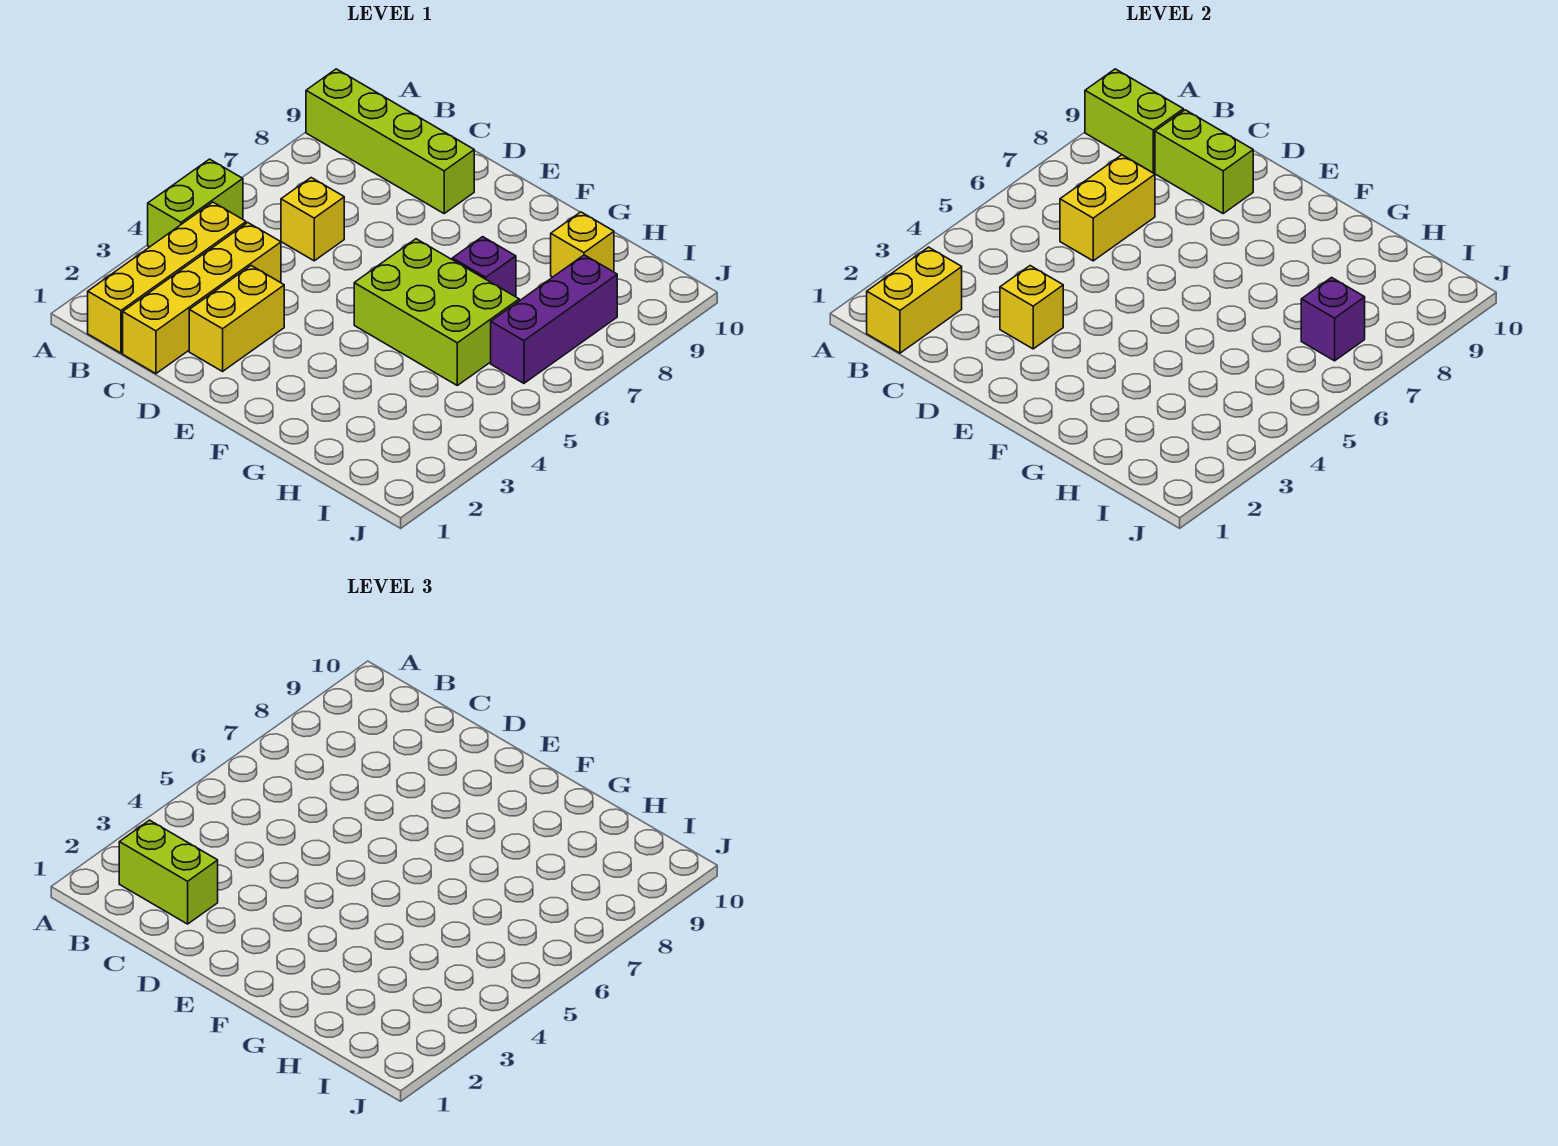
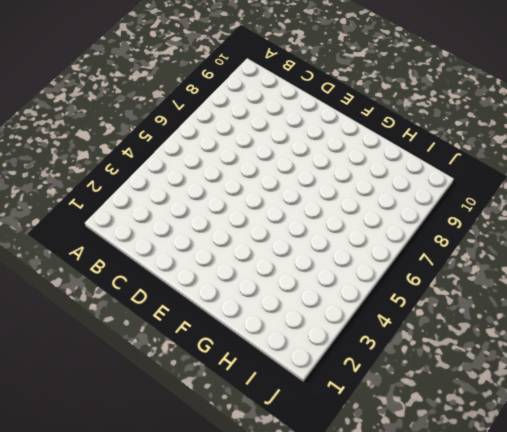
none -> lime brick A4:A5 level 1
none -> lime brick A9:D9 level 1
none -> yellow brick B1:B4 level 1

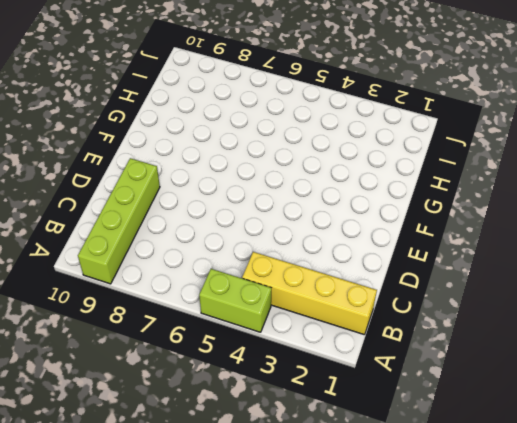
none -> yellow brick C1:C4 level 1
none -> yellow brick C6 level 1
none -> yellow brick D2:D3 level 1

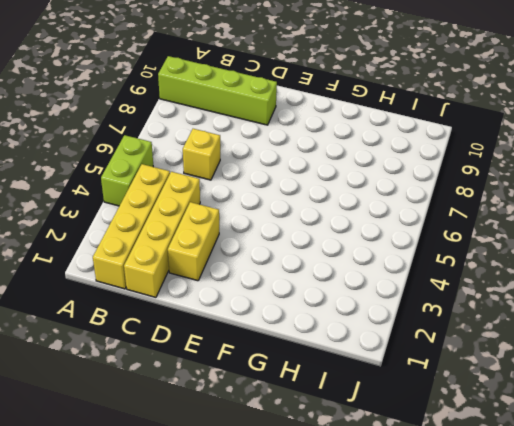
none -> lime brick F5:H6 level 1
none -> purple brick G7 level 1
none -> yellow brick H9 level 1

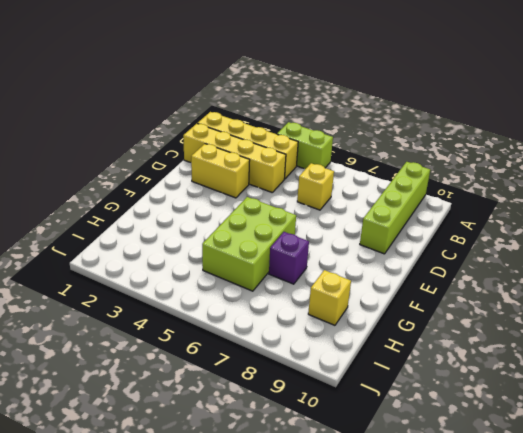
none -> purple brick I6:I8 level 1
none -> lime brick A9:B9 level 2
none -> yellow brick B1:B2 level 2

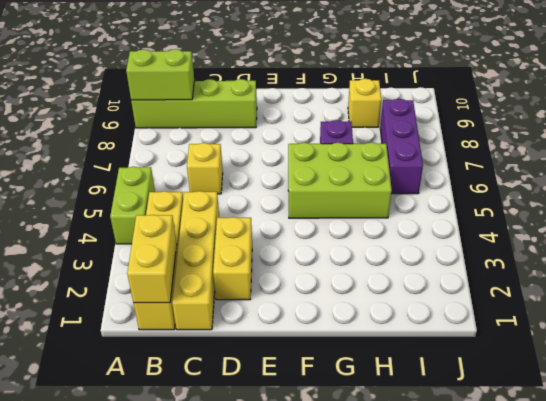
none -> yellow brick C6:C7 level 2
none -> lime brick C9:D9 level 2
none -> yellow brick D3 level 2

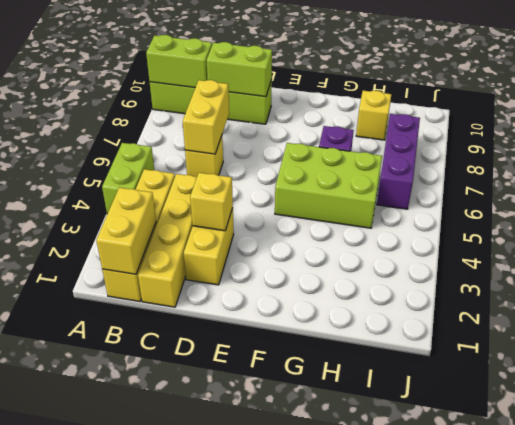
none -> purple brick I7 level 2
none -> lime brick B2:C2 level 3

